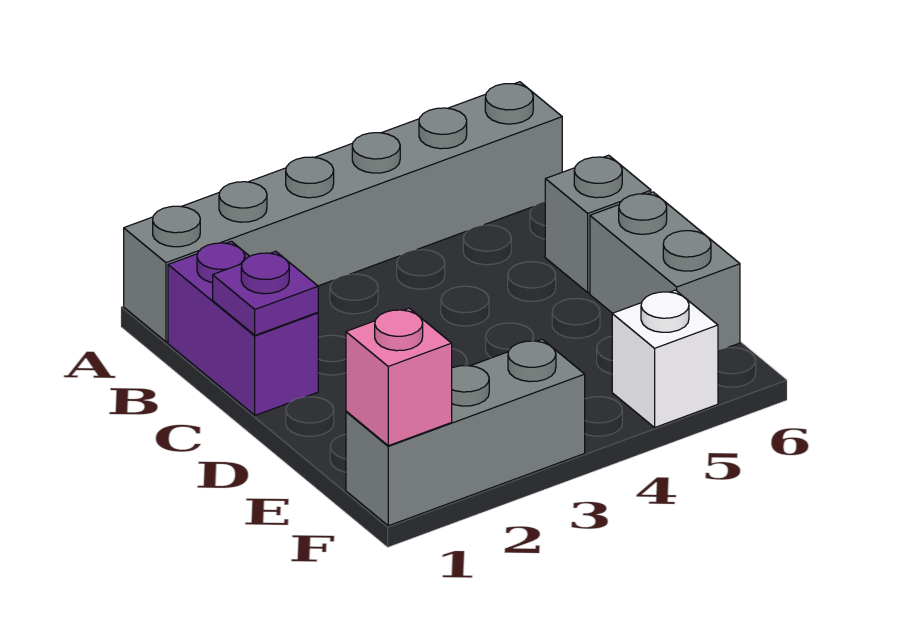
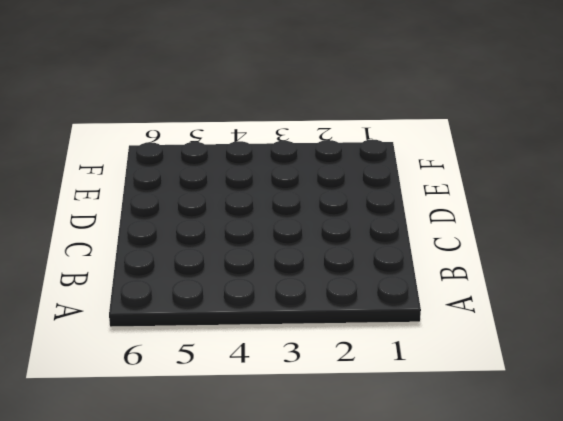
none -> grey brick A1:A6 level 1
none -> purple brick B1:C1 level 1

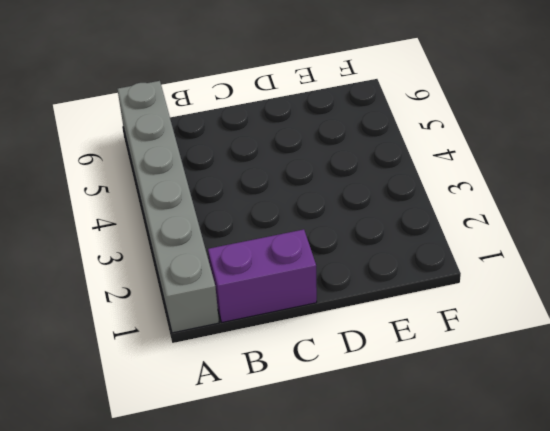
none -> grey brick C6 level 1
none -> grey brick D6:E6 level 1

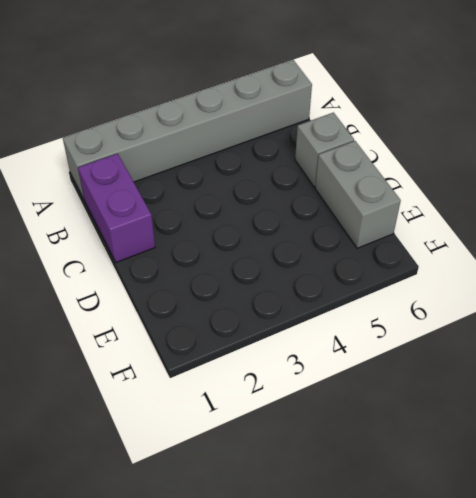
none -> grey brick F1:F3 level 1
none -> white brick F5 level 1

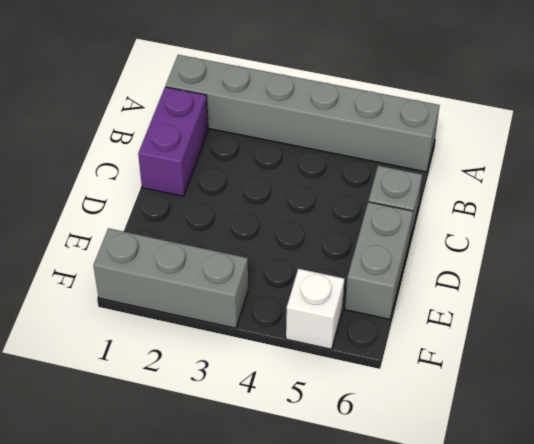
none -> purple plate C1 level 2
none -> pink brick F1 level 2

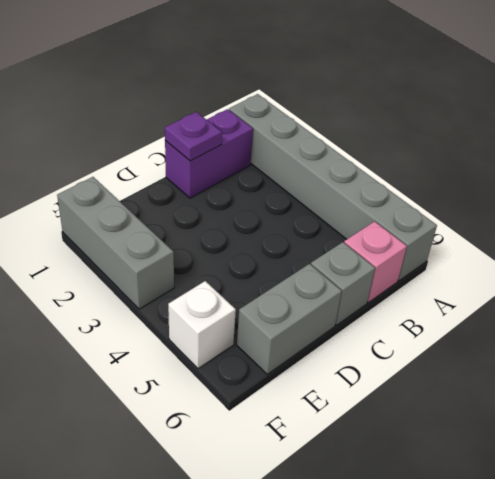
pink brick B6 level 1 -> pink brick F1 level 2

